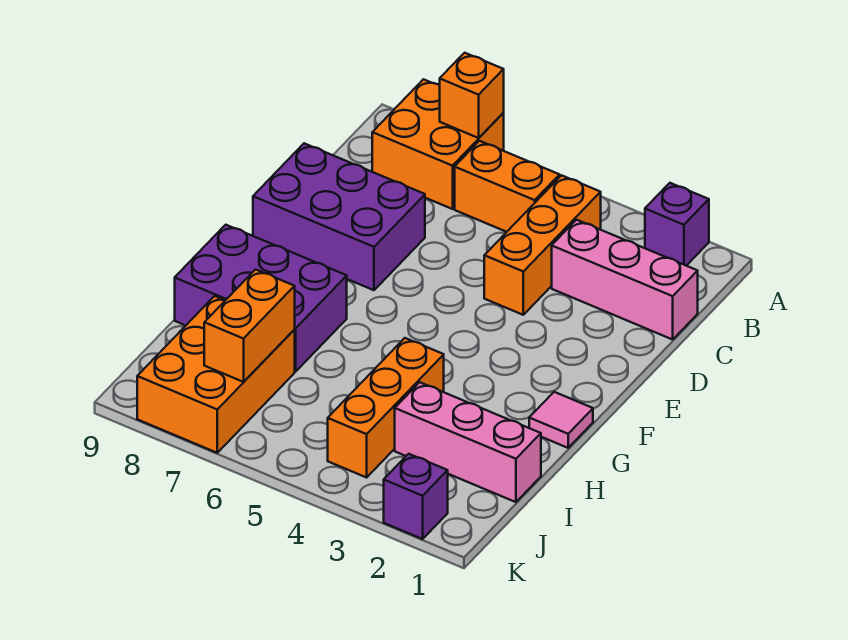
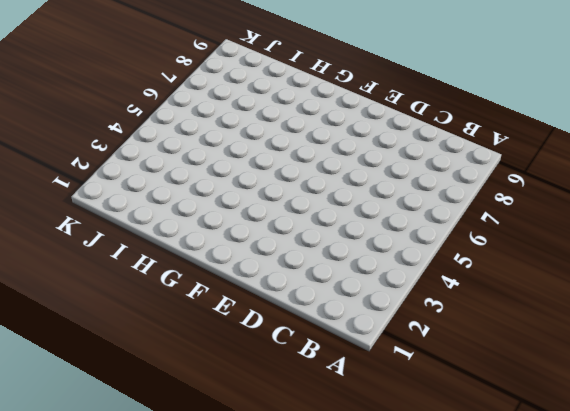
none -> purple brick A2 level 1
none -> orange brick A7:B8 level 1
none -> orange brick B4:D4 level 1

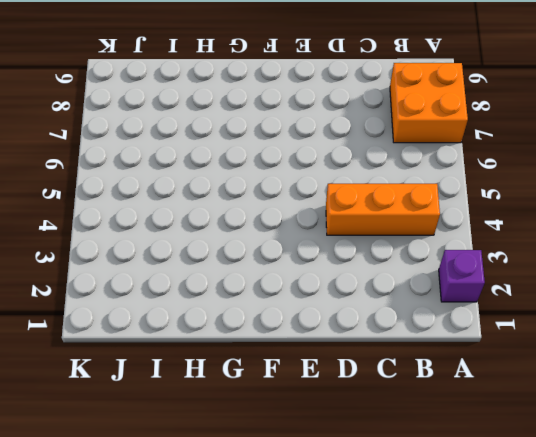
none -> orange brick B5:B6 level 1
none -> pink brick C1:C3 level 1
none -> purple brick D7:E9 level 1

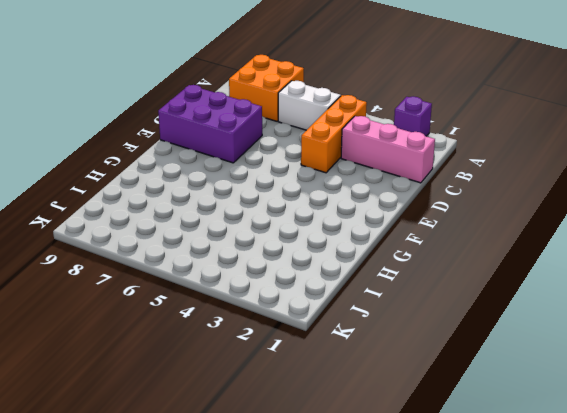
white brick B5:B6 level 1 -> orange brick B5:B6 level 1
none -> pink tile G1 level 1
none -> purple brick G7:H9 level 1
none -> orange brick H4:J4 level 1

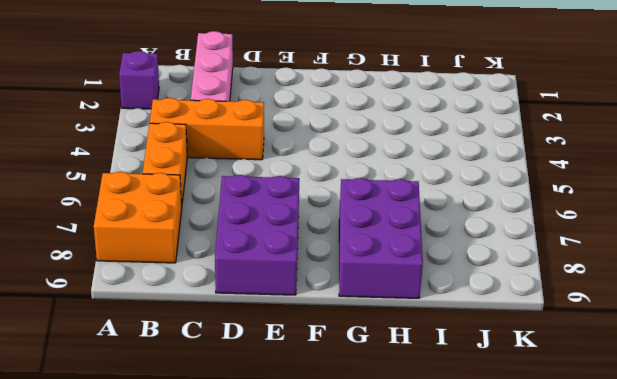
none -> pink tile G1 level 1
none -> orange brick H4:J4 level 1
none -> pink brick I1:I3 level 1

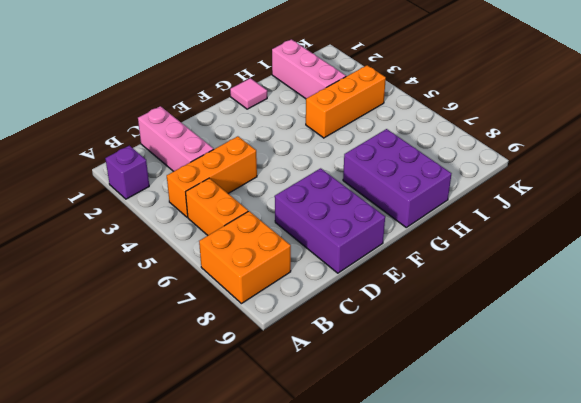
none -> orange brick I7:K8 level 1
none -> purple brick K2 level 1
none -> orange brick A7 level 2

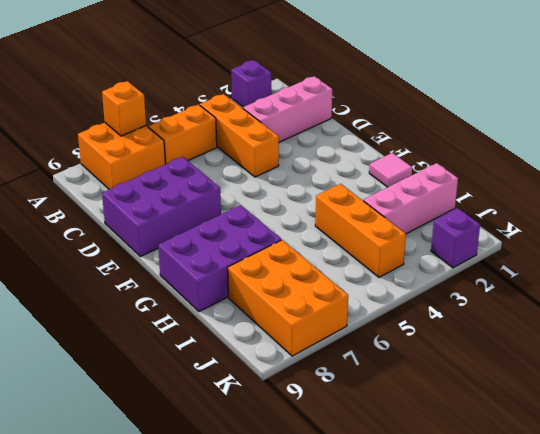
none -> orange brick I7:J7 level 2

